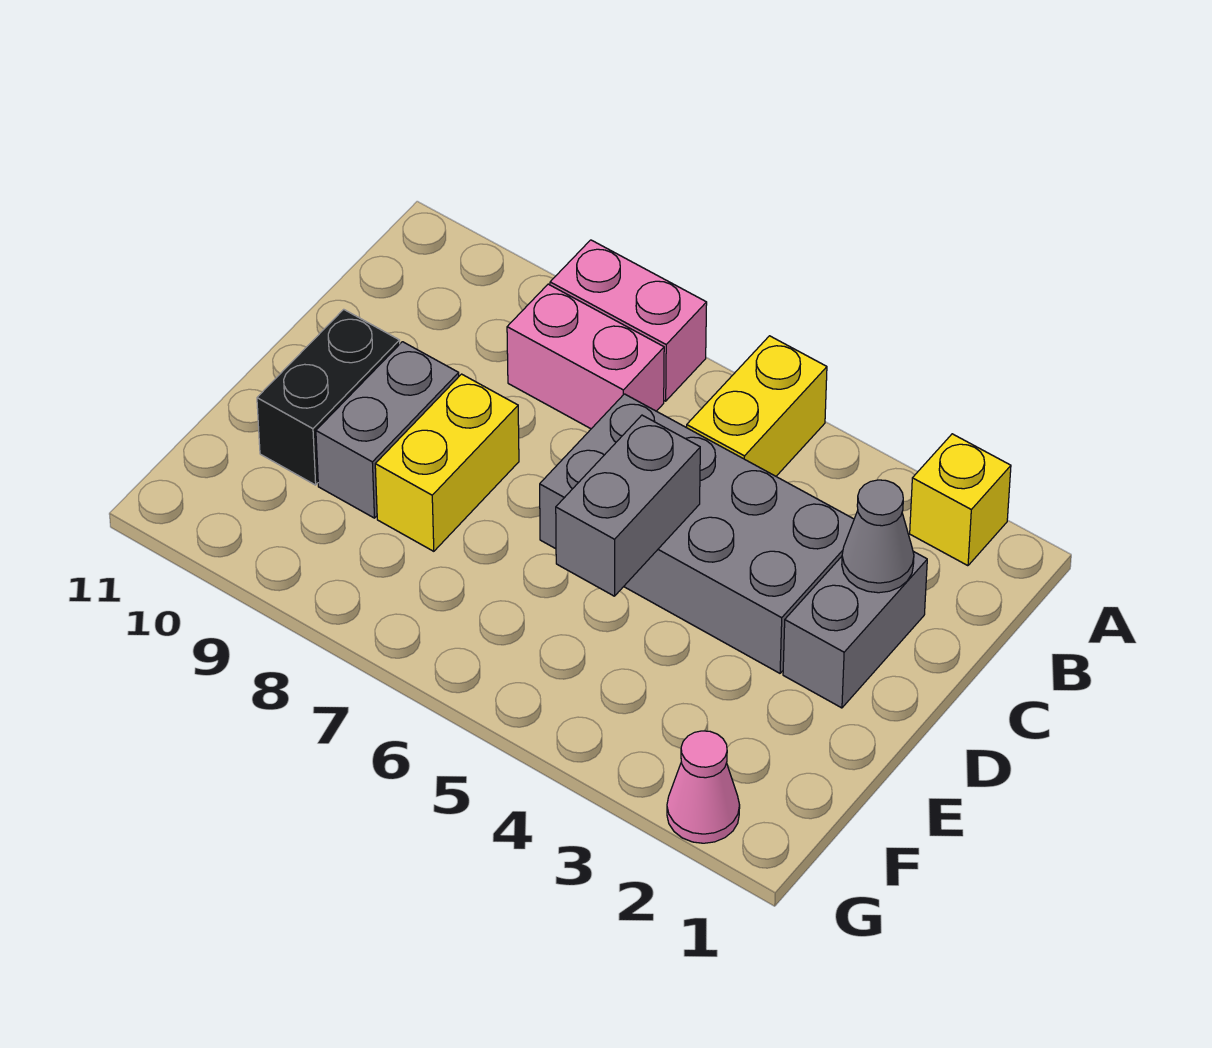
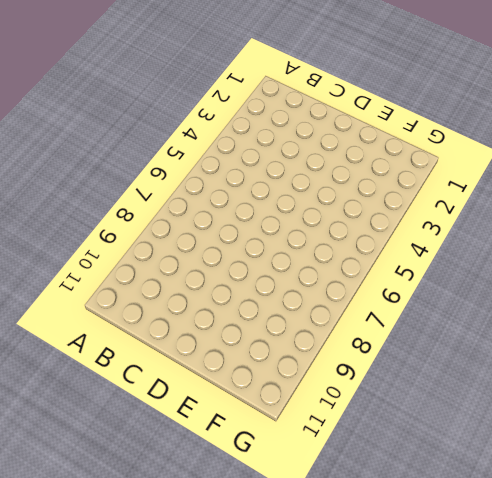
none -> yellow brick A2 level 1
none -> yellow brick A5:B5 level 1
none -> pink brick A7:A8 level 1

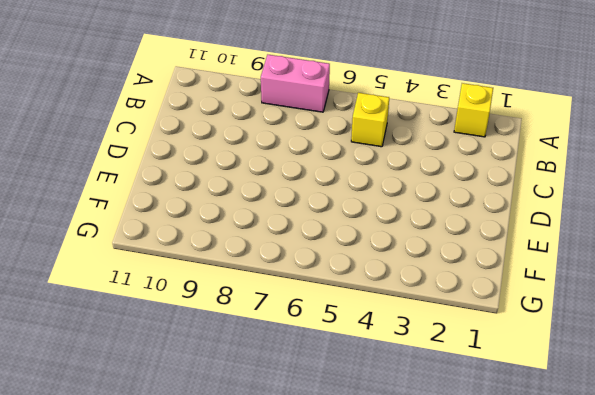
yellow brick B5 level 1 -> yellow brick A5:B5 level 1
none -> pink brick B7:B8 level 1
none -> grey brick C2:D2 level 1
none -> grey brick C3:D6 level 1

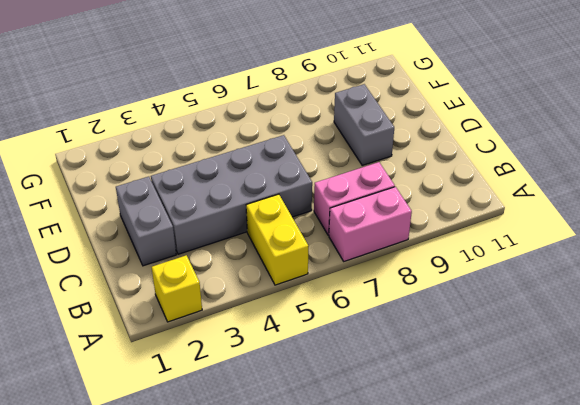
none -> yellow brick D8:E8 level 1
none -> black brick D10:E10 level 1
none -> pink cone G2 level 1

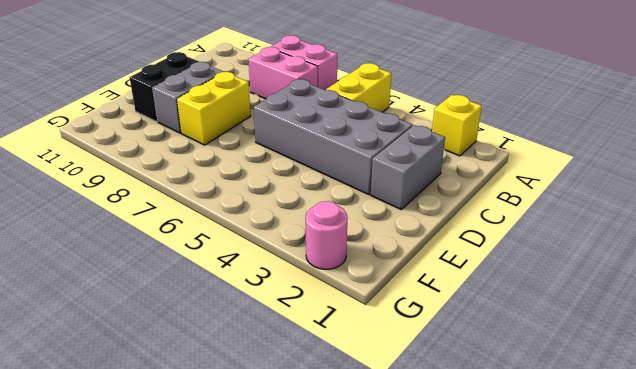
pink round brick G2 level 1 -> pink cone G2 level 1
none -> grey cone C2 level 2
none -> grey brick D5:E5 level 2

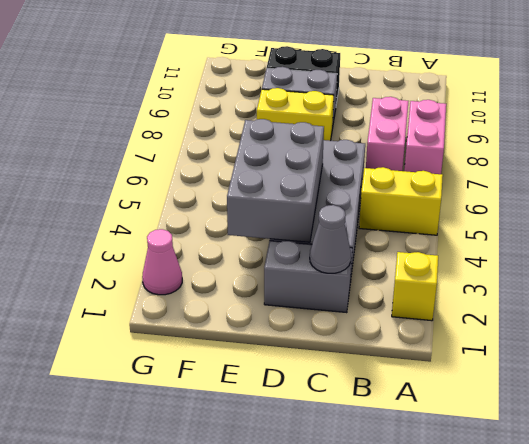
grey brick D3:E5 level 2 -> grey brick D5:E5 level 2

